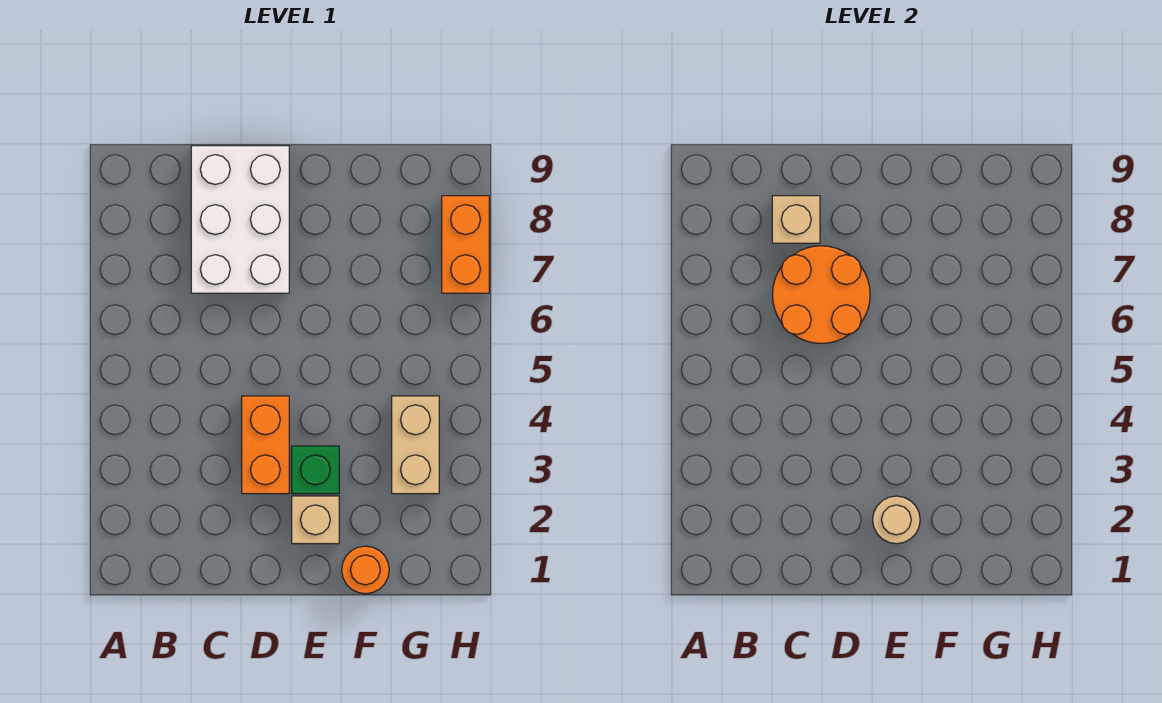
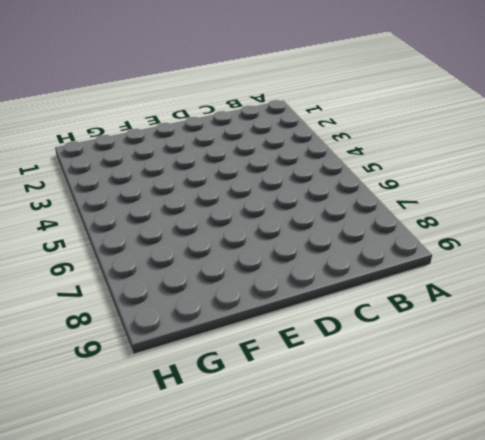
none -> white brick C7:D9 level 1
none -> orange brick D3:D4 level 1

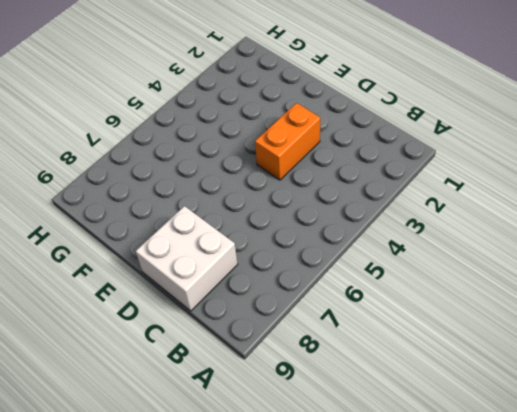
white brick C8:D9 level 1 -> white brick C7:D9 level 1
none -> tan brick E2 level 1
none -> green brick E3 level 1

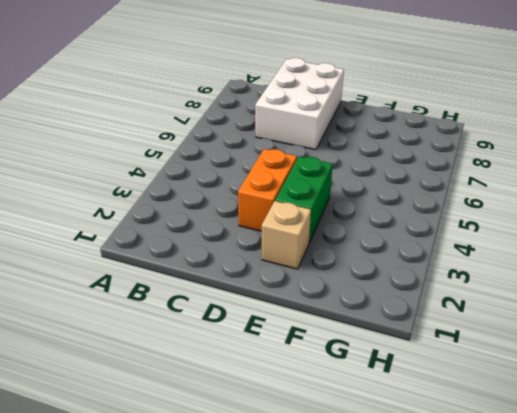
green brick E3:E4 level 1 -> green brick E3 level 1
none -> orange round brick F1 level 1
none -> tan brick G3:G4 level 1

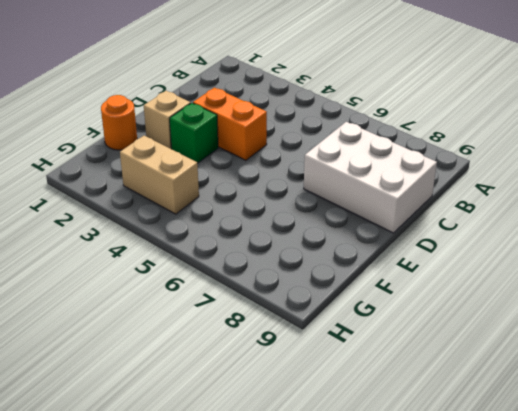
none -> orange brick H7:H8 level 1
none -> orange round brick C6:D7 level 2

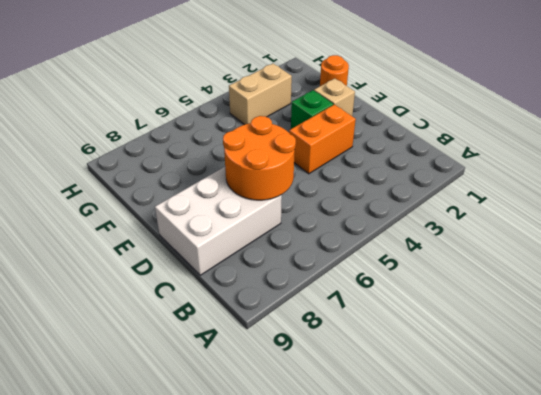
none -> orange brick H7:H8 level 1
none -> tan brick C8 level 2

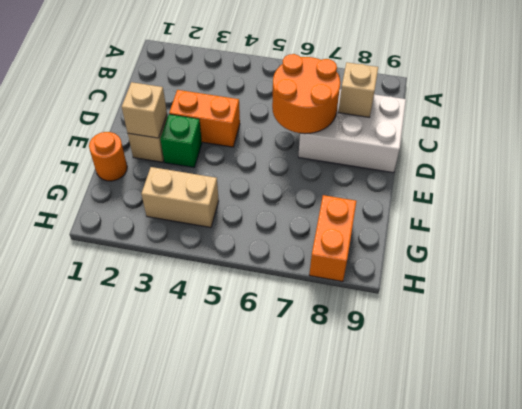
tan brick E2 level 2 -> tan round brick E2 level 2
orange brick G8:H8 level 1 -> orange brick H7:H8 level 1

